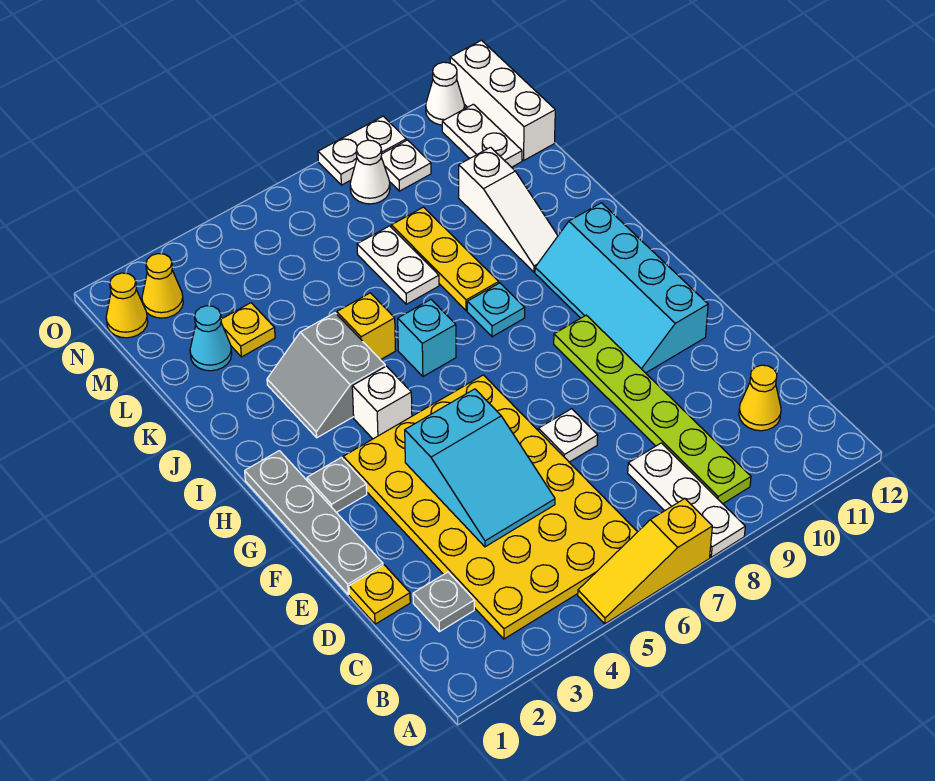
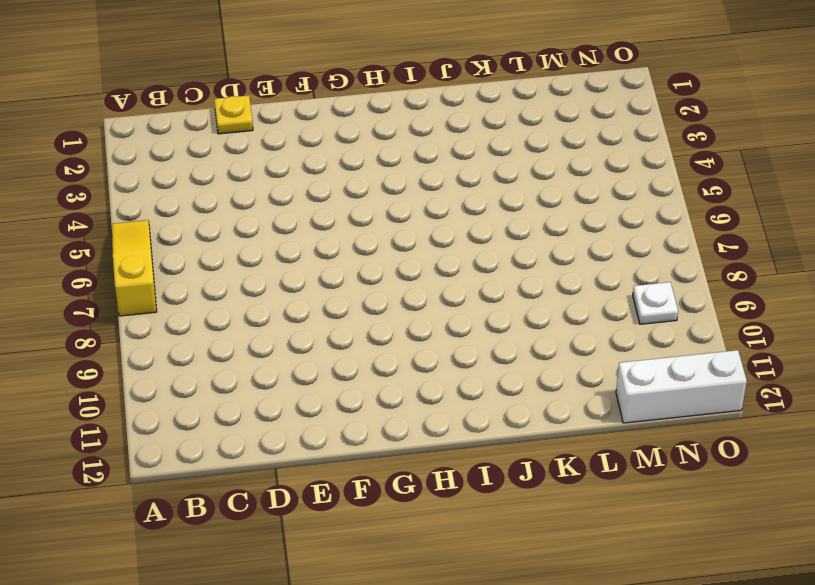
none -> white plate A8:C8 level 1
none -> yellow plate B3:G6 level 1
none -> lime plate B9:G9 level 1
none -> grey plate C2 level 1

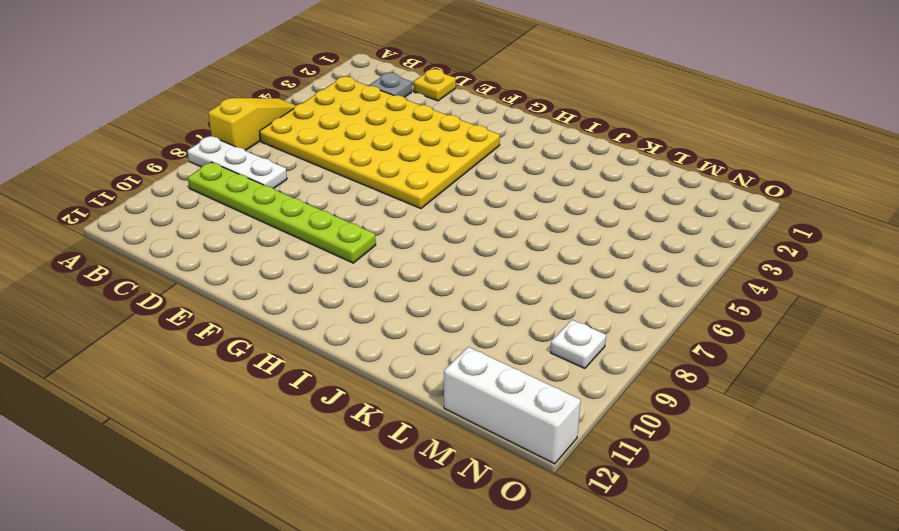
none -> yellow cone C11 level 1
none -> grey plate E1:H1 level 1
none -> white plate E7 level 1
none -> cyan slope F10:I11 level 1 top 11

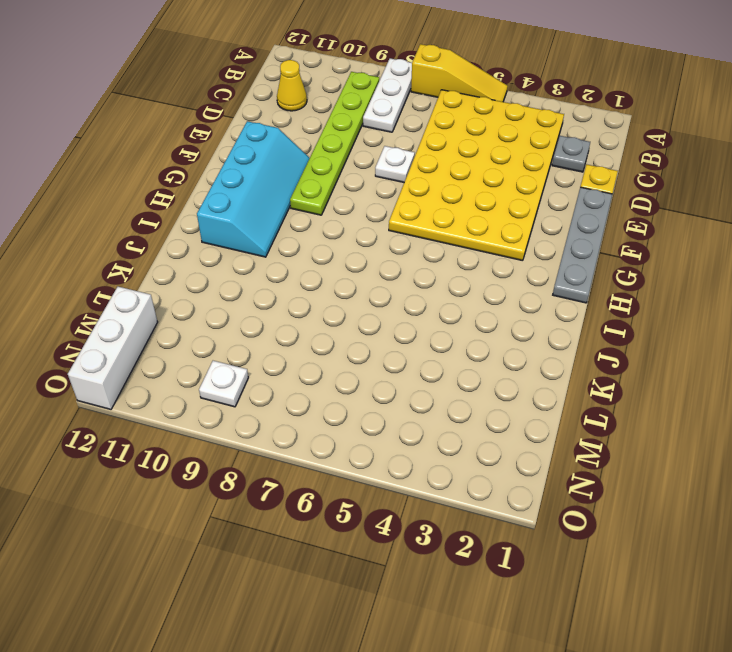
none -> grey plate G2 level 1
none -> white brick H4 level 1
none -> grey slope I3:J4 level 1 top 4
none -> cyan brick I6 level 1

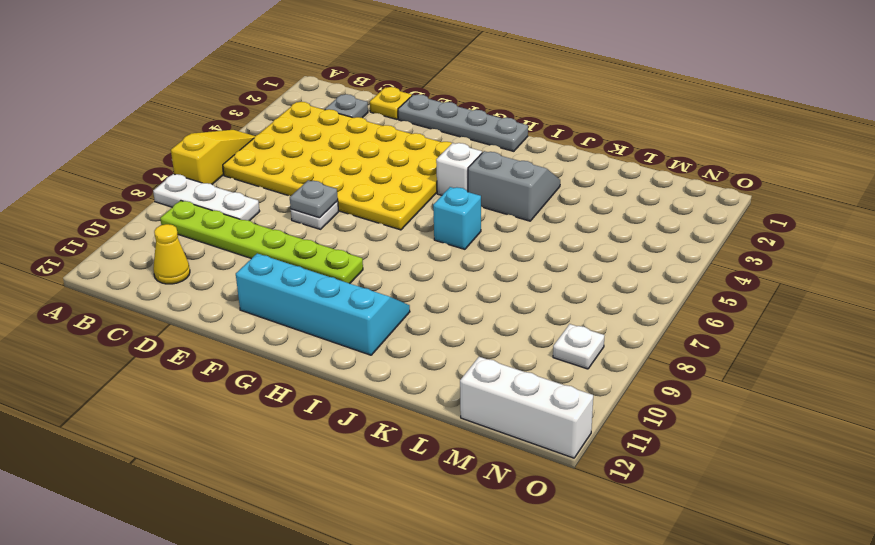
grey plate E7 level 2 -> grey plate G2 level 1
none -> cyan plate I8 level 1
none -> yellow brick J5 level 1
none -> yellow plate J8:L8 level 1
none -> white slope J10:L10 level 1 top L

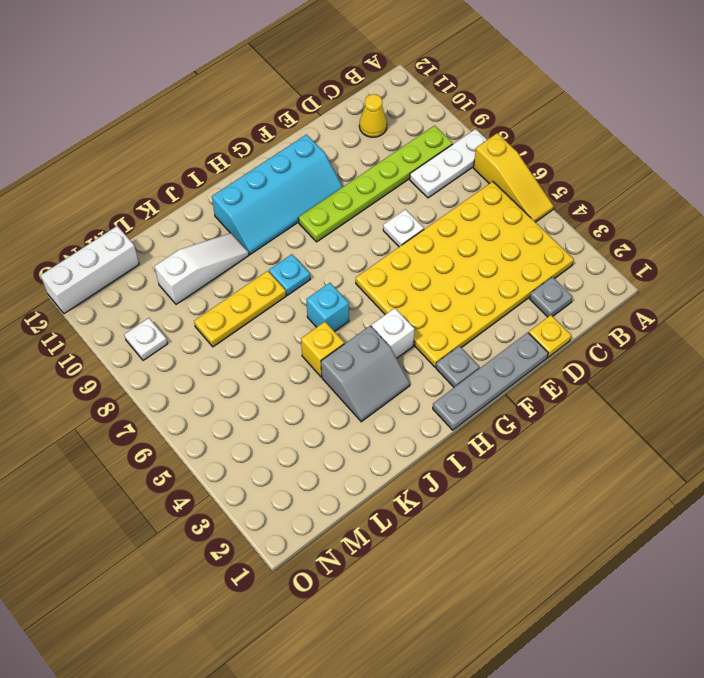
none -> white plate K7:L7 level 1
none -> cyan cone L2 level 1
none -> yellow plate L3 level 1
none -> white plate M11:N11 level 1

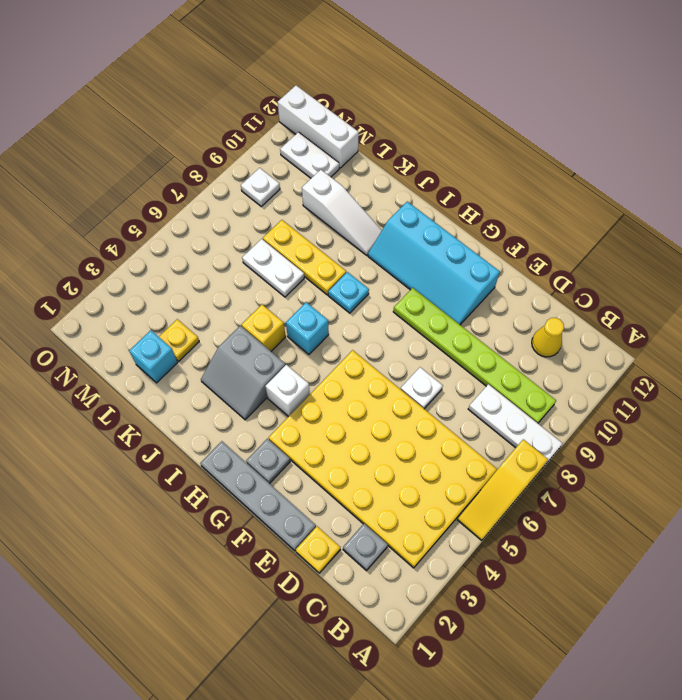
cyan brick L2 level 1 -> cyan cone L2 level 1
none -> yellow cone N1 level 1
none -> yellow cone N2 level 1
none -> white cone N8 level 1
none -> white plate O8:O9 level 1

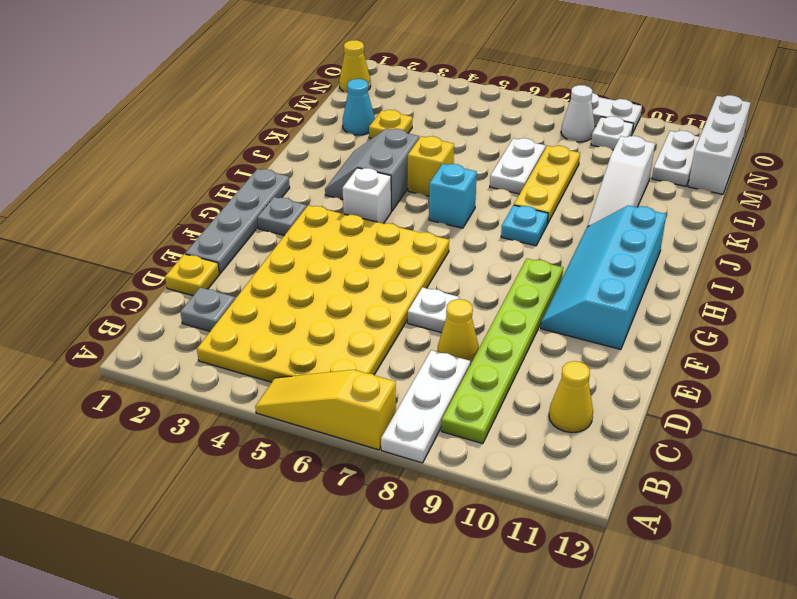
yellow cone D8 level 1 -> yellow cone N2 level 1
none -> white cone O11 level 1
none -> cyan slope D4:F5 level 2 top F

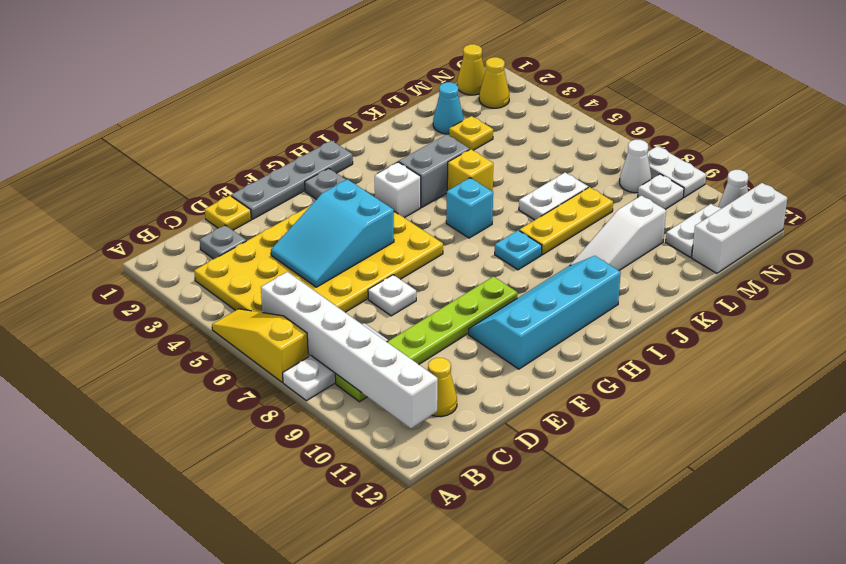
white brick B6:B11 level 2 -> none

